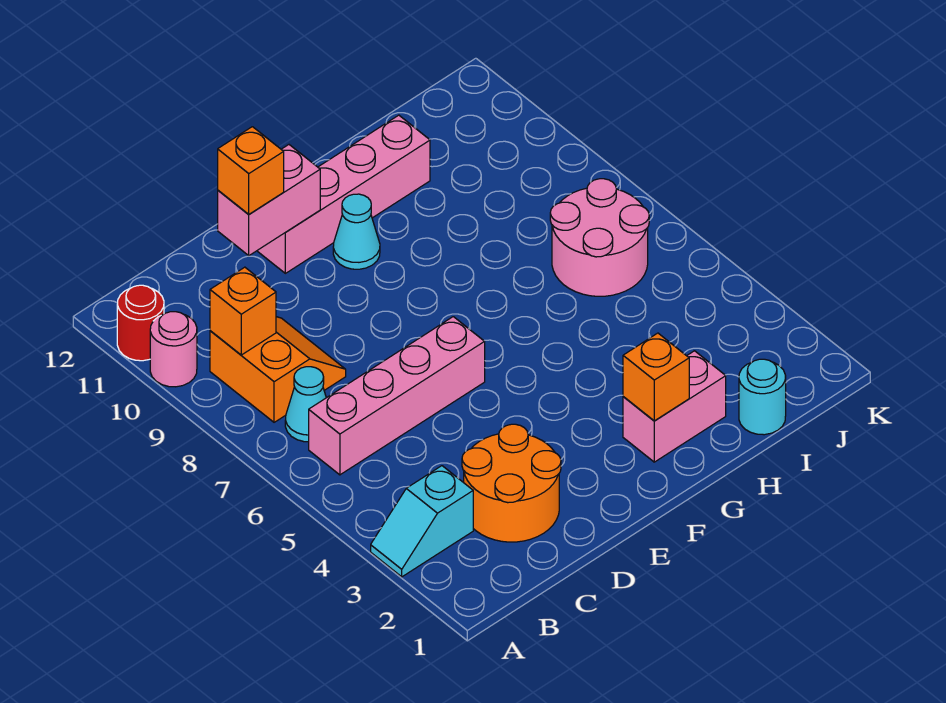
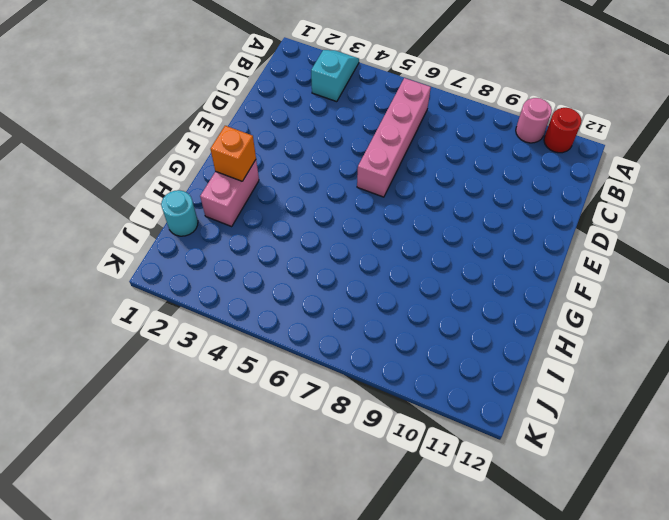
none -> cyan cone B7 level 1
none -> orange slope B8:C9 level 1 top B
none -> orange round brick C2:D3 level 1

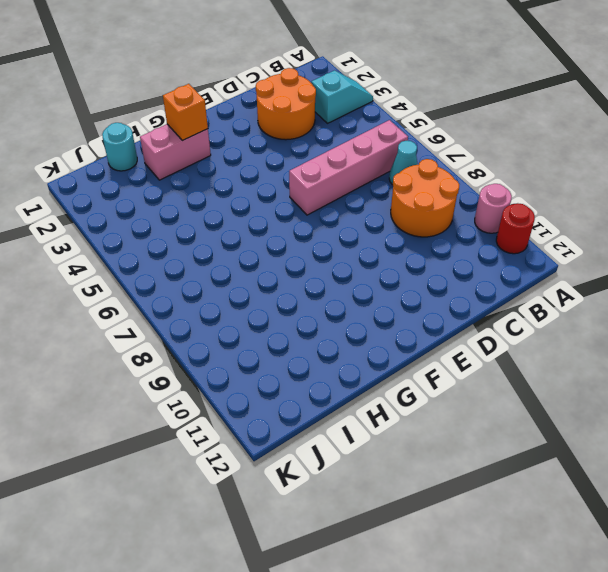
orange round brick B8:C9 level 1 -> orange slope B8:C9 level 1 top B
none -> pink brick E11:H11 level 1
none -> cyan cone F10 level 1
none -> pink round brick I6:J7 level 1

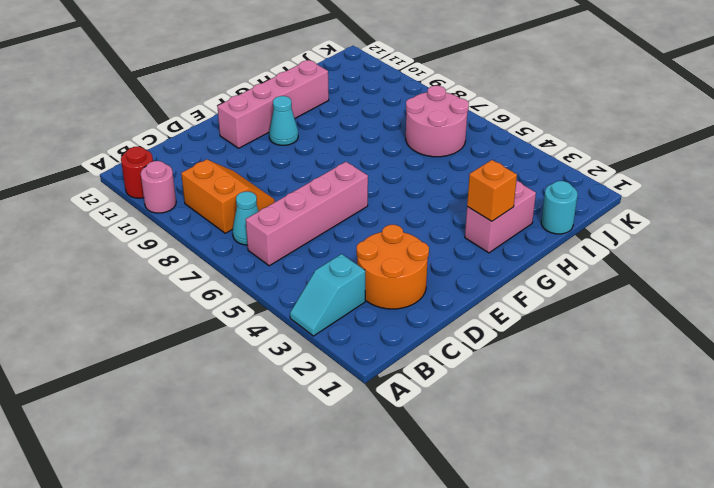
none -> orange brick B9 level 2
none -> pink brick D11:E11 level 2
none -> orange brick D11 level 3

